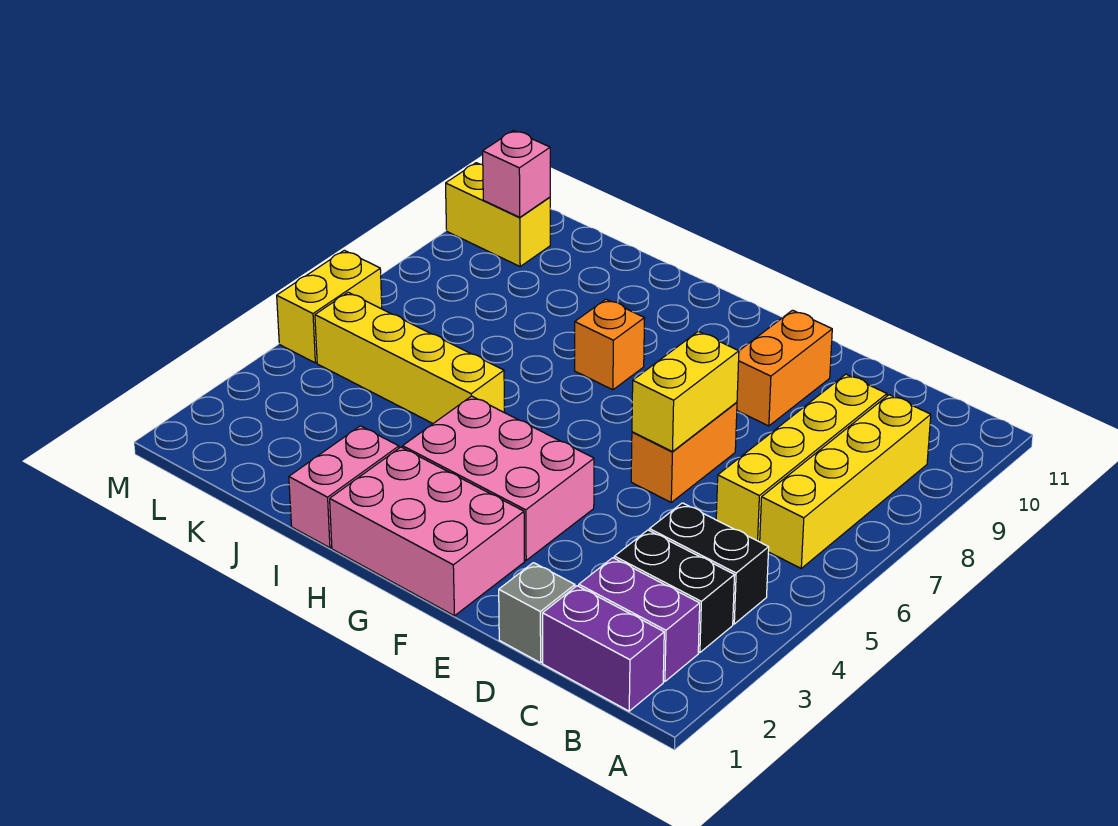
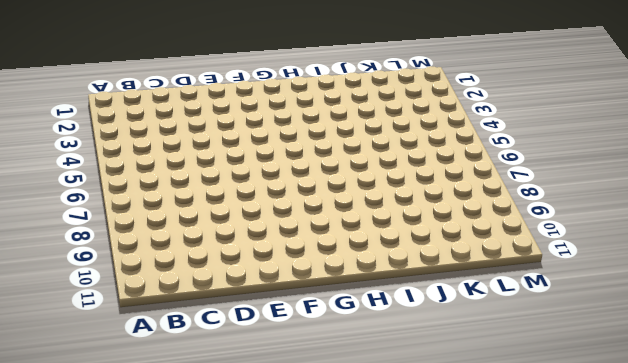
none -> purple brick B1:C1 level 1
none -> purple brick B2:C2 level 1
none -> black brick B3:C3 level 1

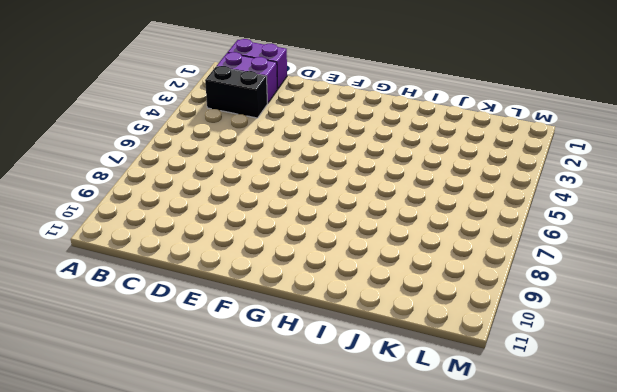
none -> black brick B4:C4 level 1
none -> yellow brick B6:B9 level 1
none -> yellow brick C6:C9 level 1

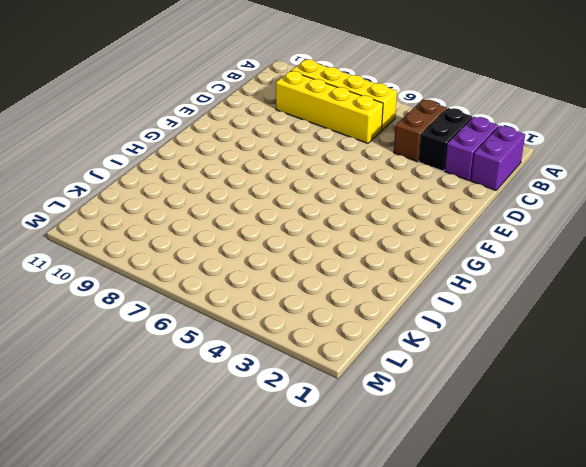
brown brick B4:C4 level 1 -> black brick B4:C4 level 1
none -> grey brick D1 level 1
none -> orange brick E6:E7 level 1
none -> orange brick E9:E10 level 1

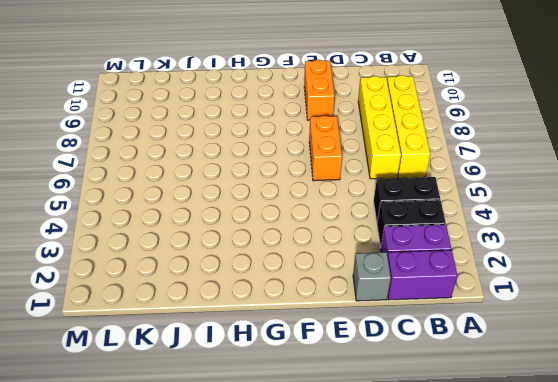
none -> pink brick F1:H2 level 1
none -> pink brick F3:H4 level 1
none -> orange brick H8 level 1

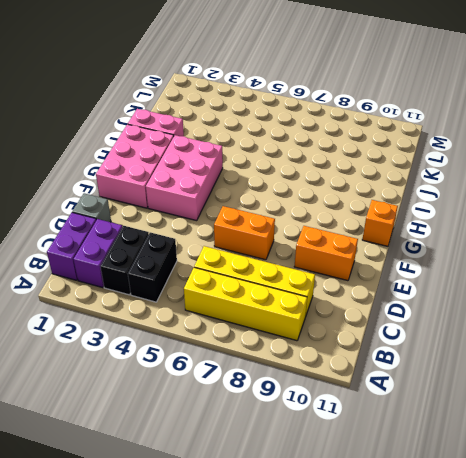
orange brick G11 level 1 -> orange brick H8 level 1
none -> yellow brick I5:L5 level 1
none -> yellow brick L10:M10 level 1
none -> yellow brick M5:M6 level 1

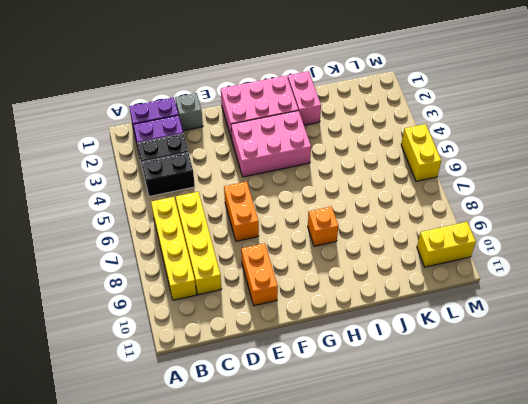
none -> yellow brick I5:L5 level 1
none -> yellow brick E6:E7 level 2
none -> pink brick L10 level 2

